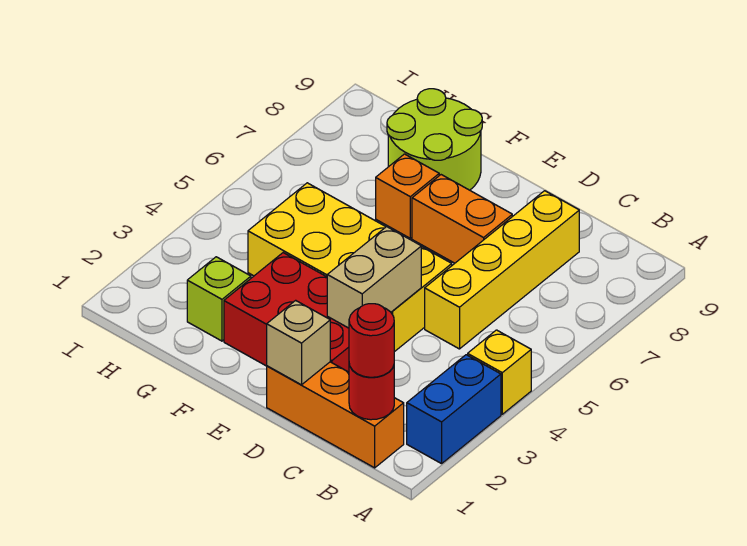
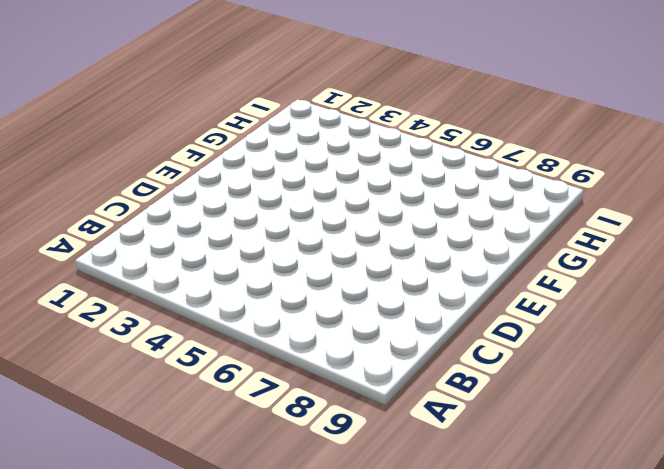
none -> blue brick A2:A3 level 1
none -> yellow brick A4 level 1
none -> orange brick B1:D1 level 1

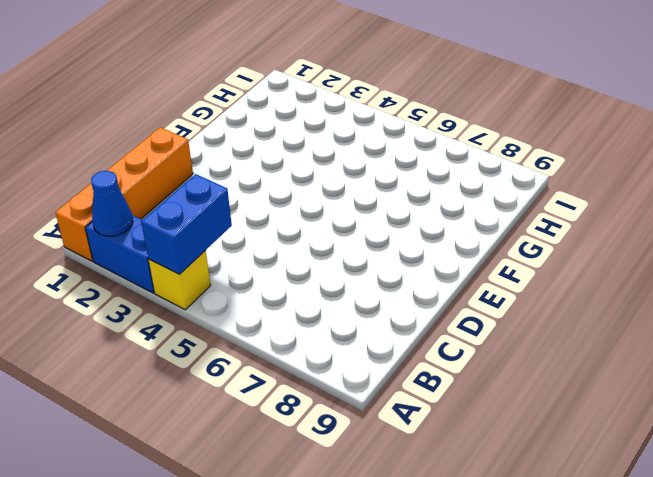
orange brick A1:D1 level 1 -> orange brick B1:D1 level 1
blue cone A2 level 2 -> none
blue brick A4:B4 level 2 -> none
none -> yellow brick C5:C8 level 1
none -> red brick D2:F3 level 1
none -> yellow brick D4:G5 level 1

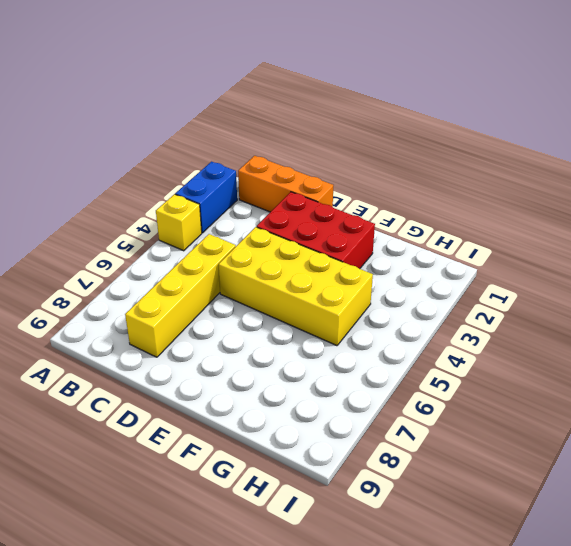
none -> orange brick D7:E7 level 1
none -> orange brick F7 level 1
none -> lime round brick F8:G9 level 1

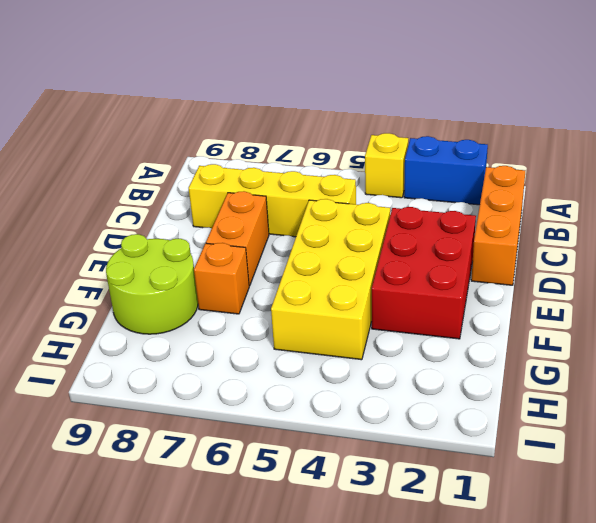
none -> lime brick G2 level 1
none -> red round brick B1 level 2
none -> tan brick D1 level 2

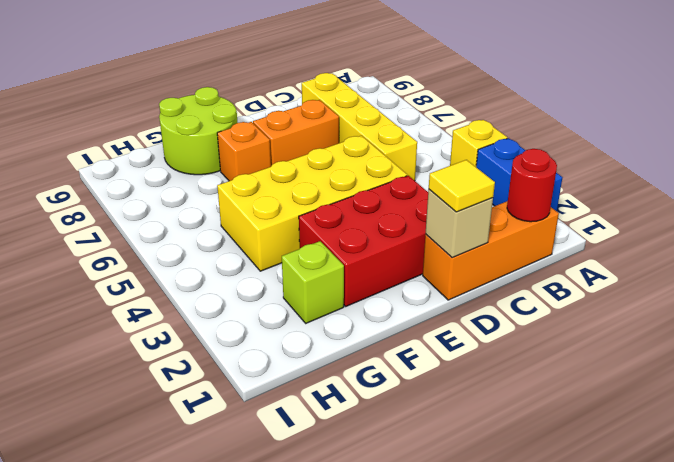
yellow tile D1 level 3 -> none
none -> tan brick D3:D4 level 2
none -> red round brick B1 level 3

